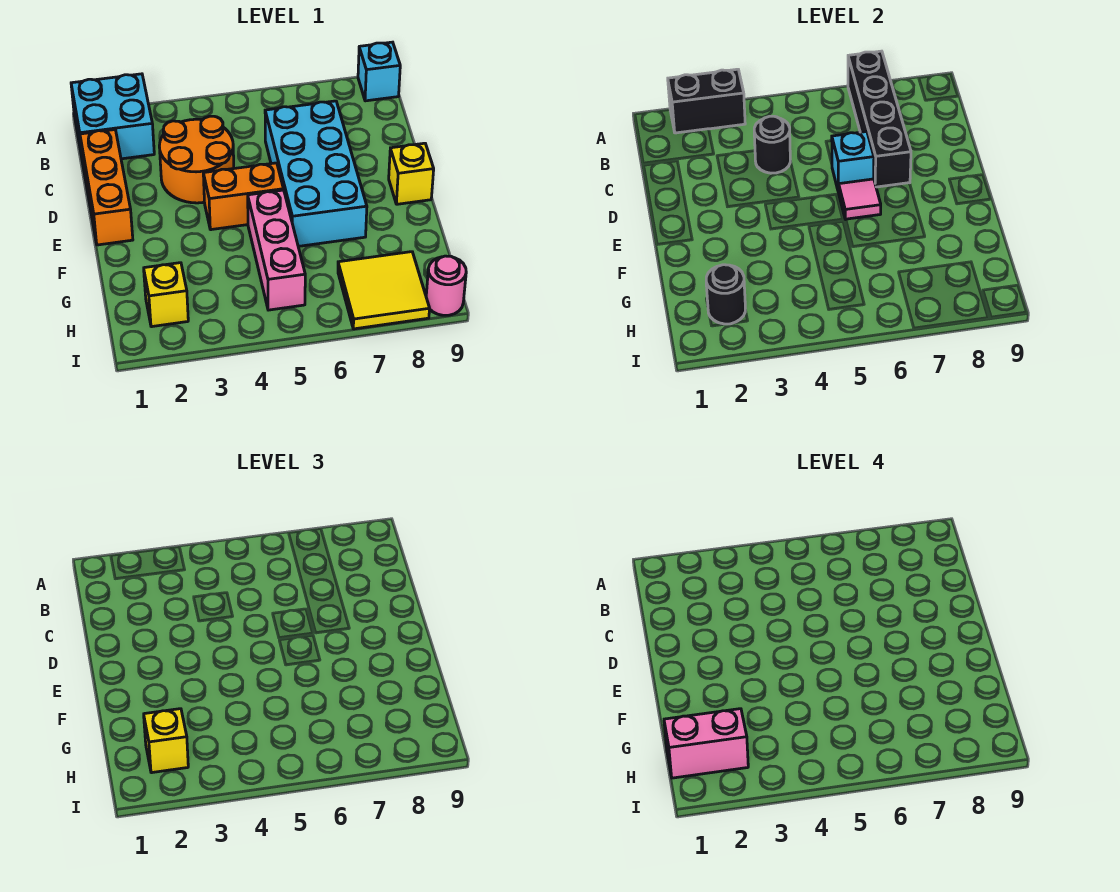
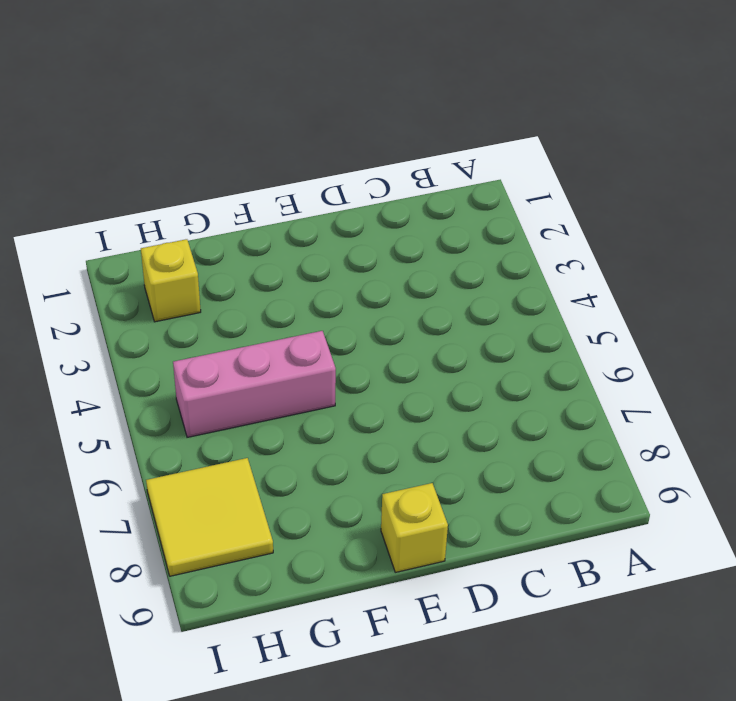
none -> cyan brick A1:B2 level 1
none -> cyan brick A9 level 1
none -> orange brick C1:E1 level 1

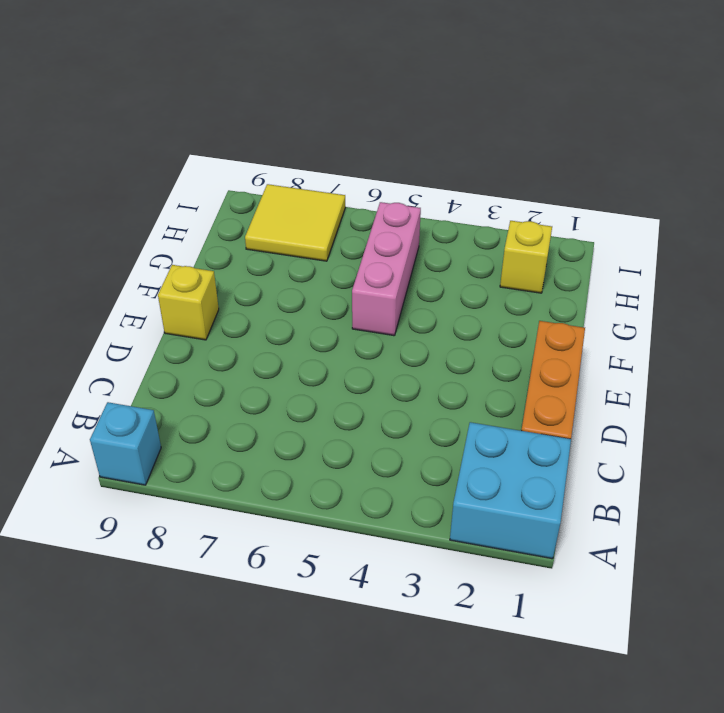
none -> orange round brick C3:D4 level 1
none -> cyan brick C6:F7 level 1
none -> orange brick E4:E5 level 1

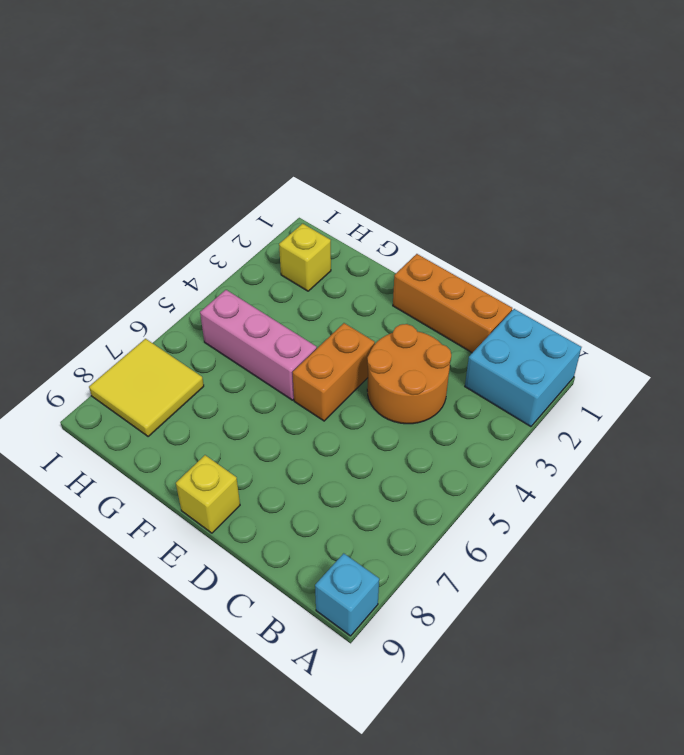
none -> cyan brick C6:F7 level 1
none -> pink round brick I9 level 1
none -> black brick A2:A3 level 2

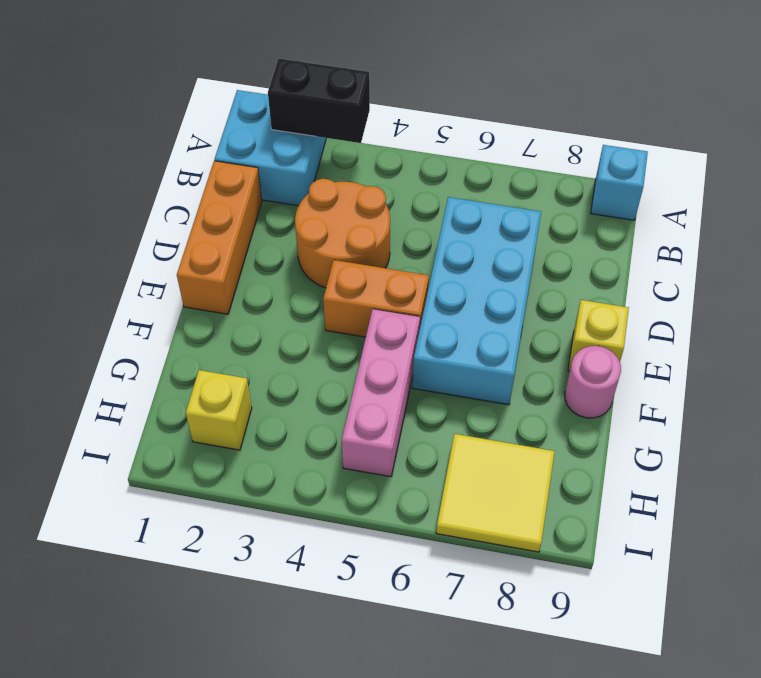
pink round brick F9 level 1 -> pink round brick I9 level 1
none -> black brick A7:D7 level 2
none -> black round brick C4 level 2
none -> cyan brick D6 level 2

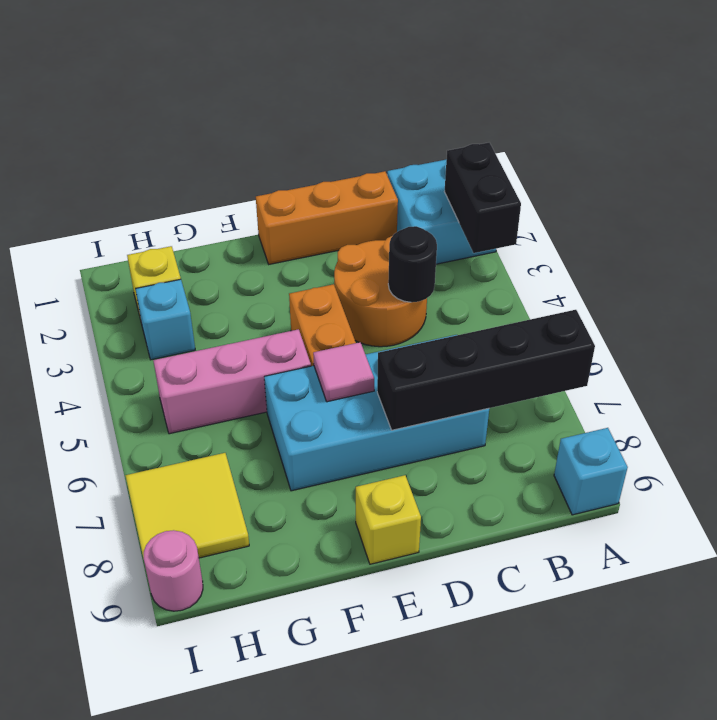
cyan brick H3 level 1 -> cyan brick D6 level 2
none -> black round brick H2 level 2
none -> yellow brick H2 level 3
none -> pink brick H1:H2 level 4

